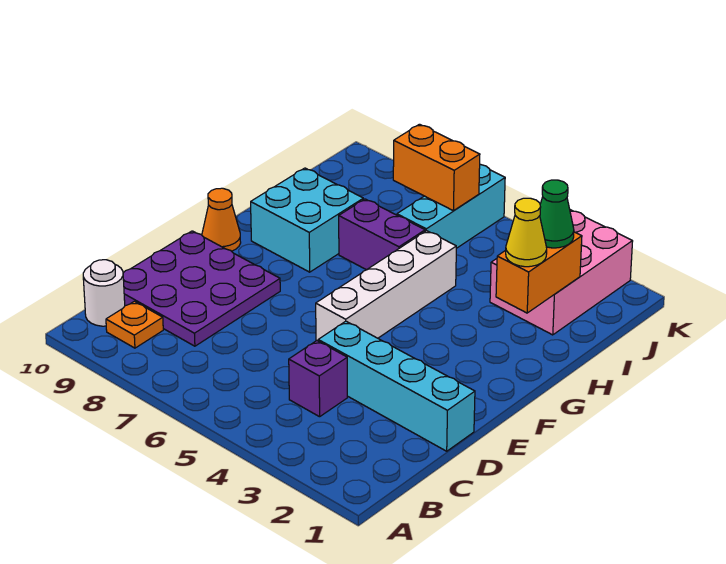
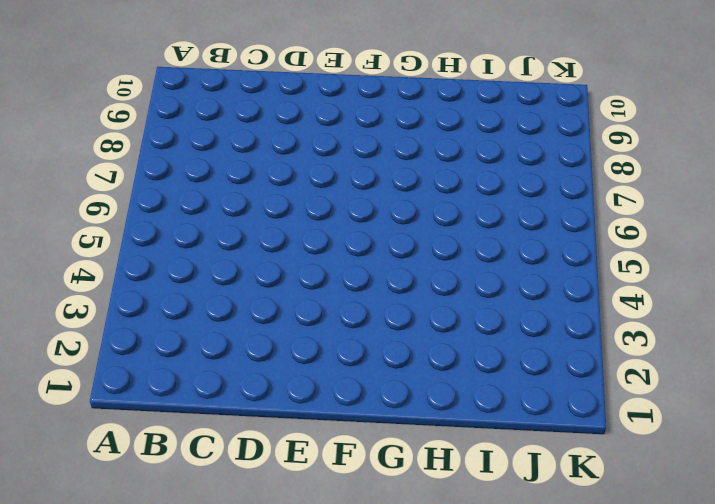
none -> orange plate B9 level 1
none -> white round brick B10 level 1
none -> purple brick C4 level 1

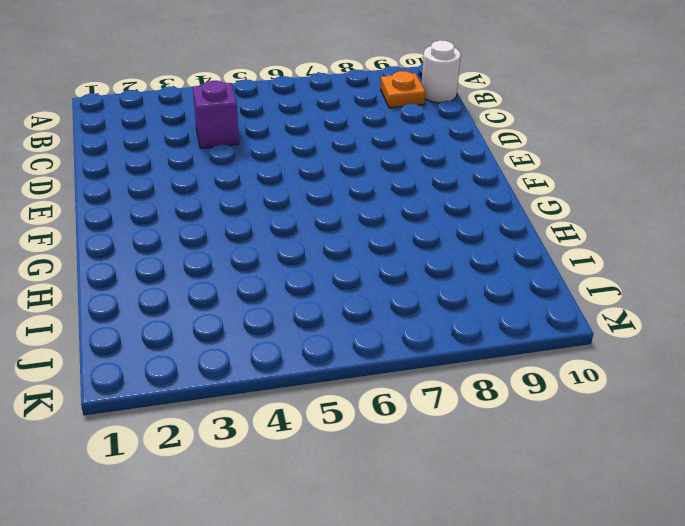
none -> purple plate C8:E10 level 1
none -> cyan brick D1:D4 level 1
none -> white brick E5:H5 level 1

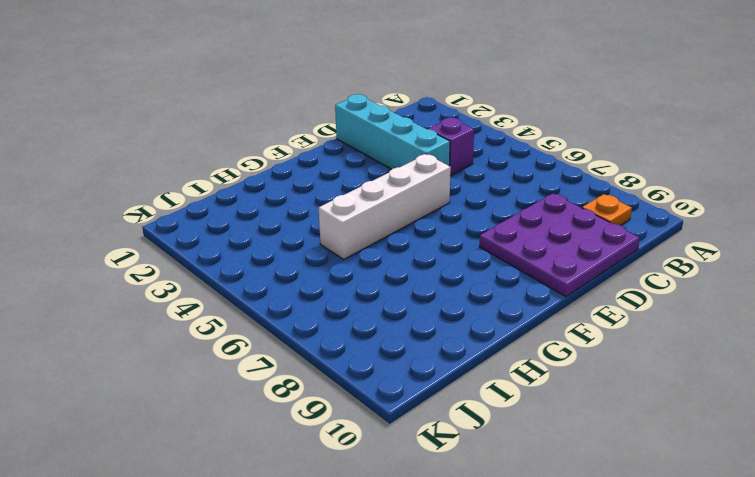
none -> white round brick B10 level 1
none -> orange cone F10 level 1
none -> cyan brick G8:H9 level 1

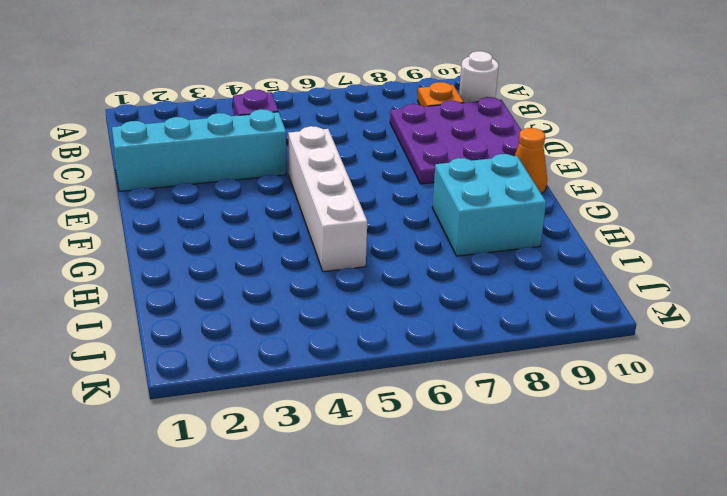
none -> purple brick H6:H7 level 1
none -> pink brick I2:K3 level 1
none -> cyan brick I6:K6 level 1

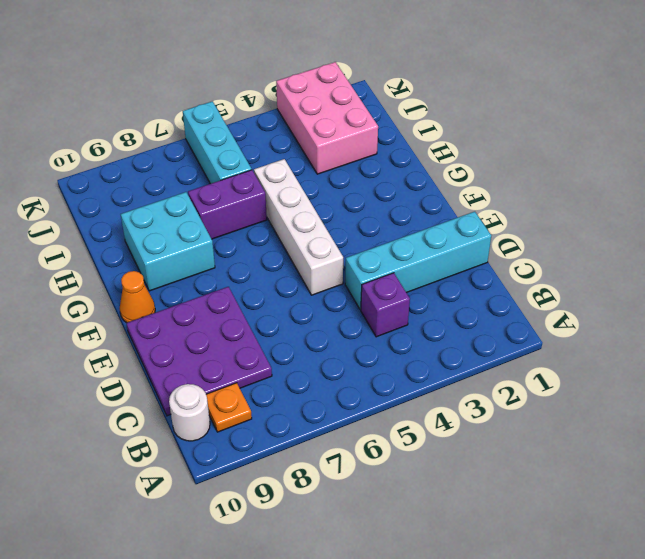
none -> orange brick H2:I2 level 2
none -> orange brick J6:J7 level 2
none -> yellow cone H2 level 3

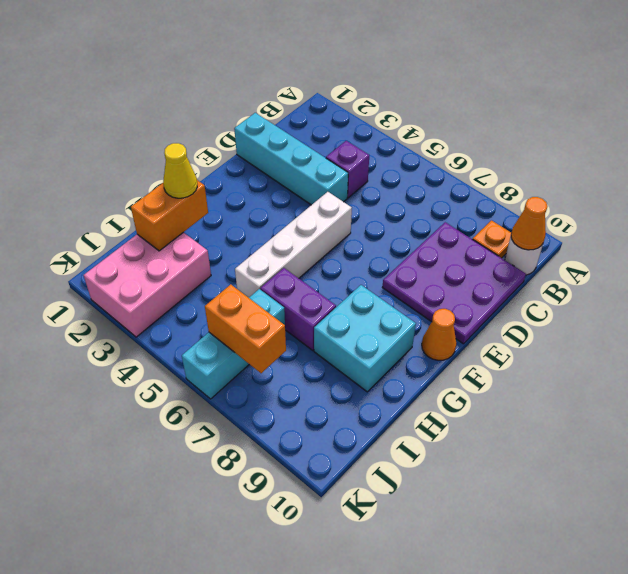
orange cone B10 level 2 -> none
none -> green cone I2 level 3

